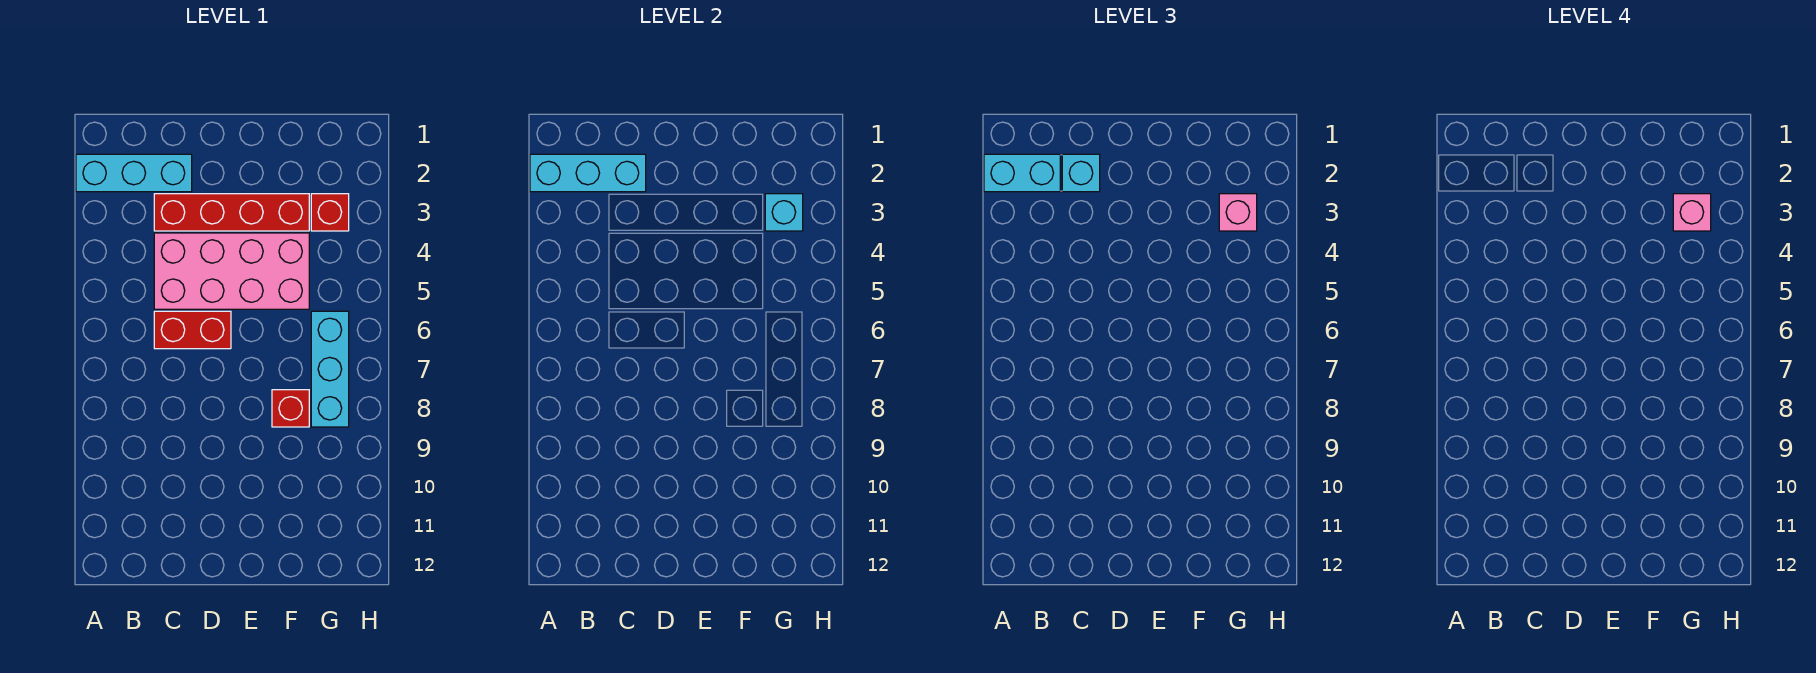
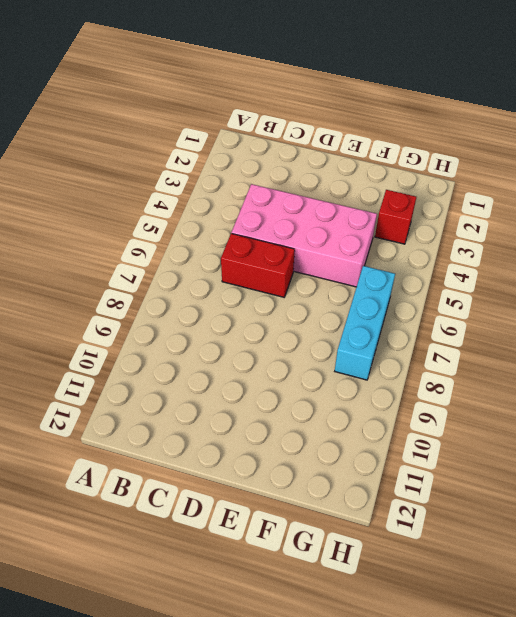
none -> cyan brick A2:C2 level 1
none -> red brick C3:F3 level 1
none -> red brick F8 level 1

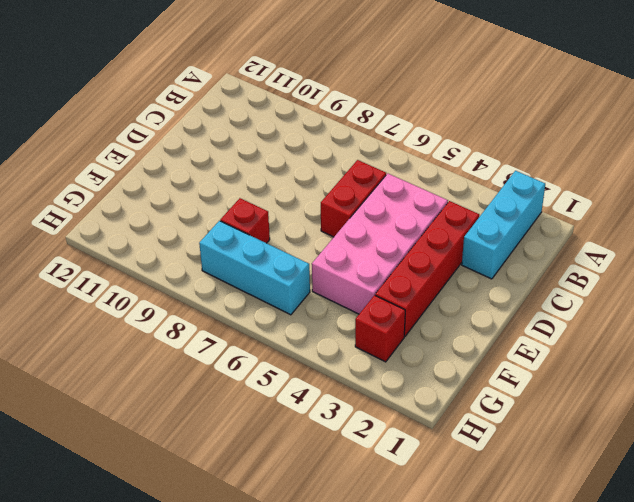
none -> cyan brick A2:C2 level 2
none -> cyan brick G3 level 2
none -> cyan brick A2:B2 level 3

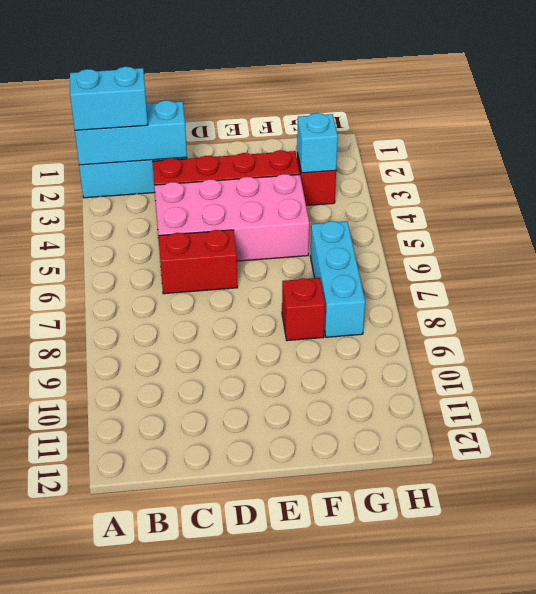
none -> cyan brick C2 level 3
none -> pink brick G3 level 3
none -> pink brick G3 level 4

